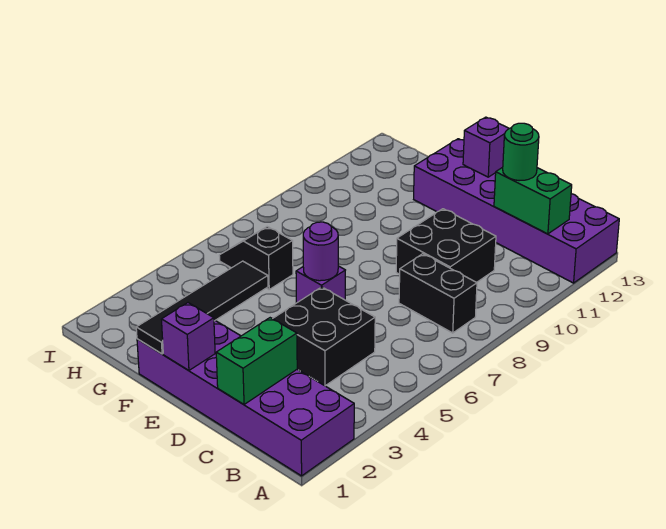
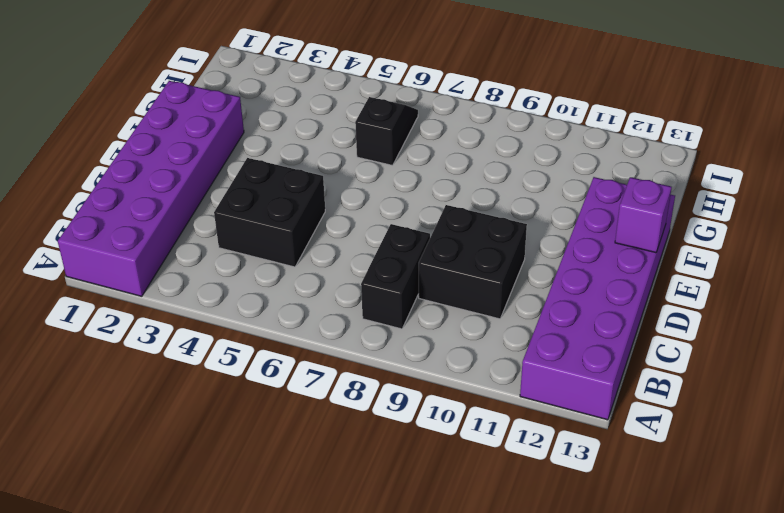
none -> purple brick E6 level 1
none -> green brick B12:C12 level 2
none -> green brick C1:C2 level 2

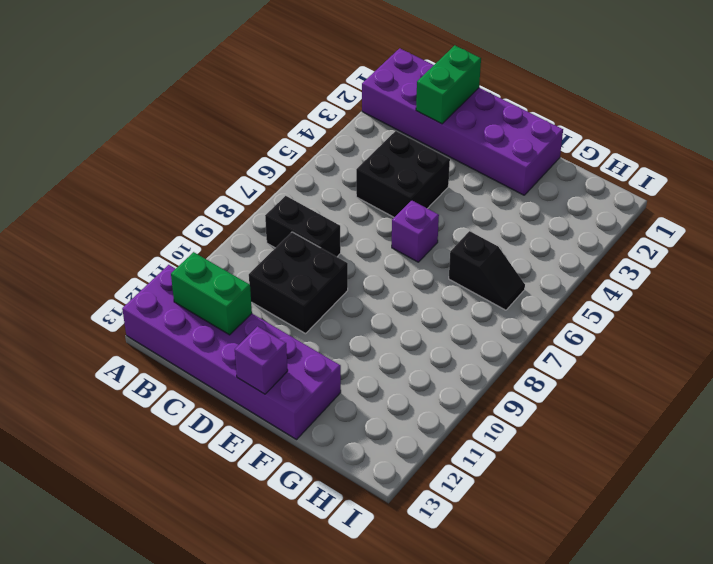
none -> purple brick E1 level 2
none -> purple round brick E6 level 2
none -> black tile F1:F4 level 2

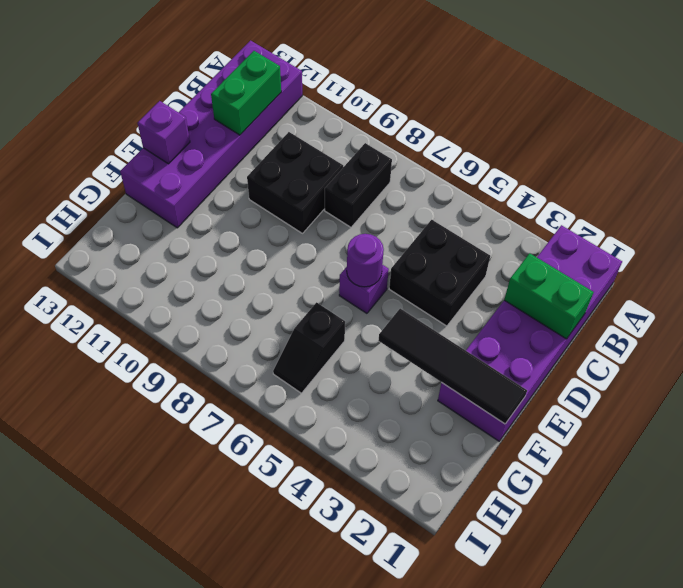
none -> purple brick E1 level 2
none -> green round brick C12 level 3

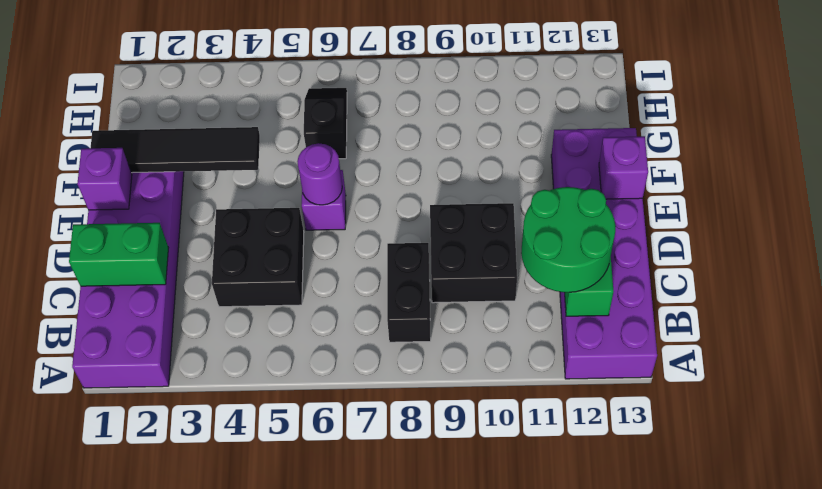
green round brick B11:C12 level 3 -> green round brick C12 level 3

